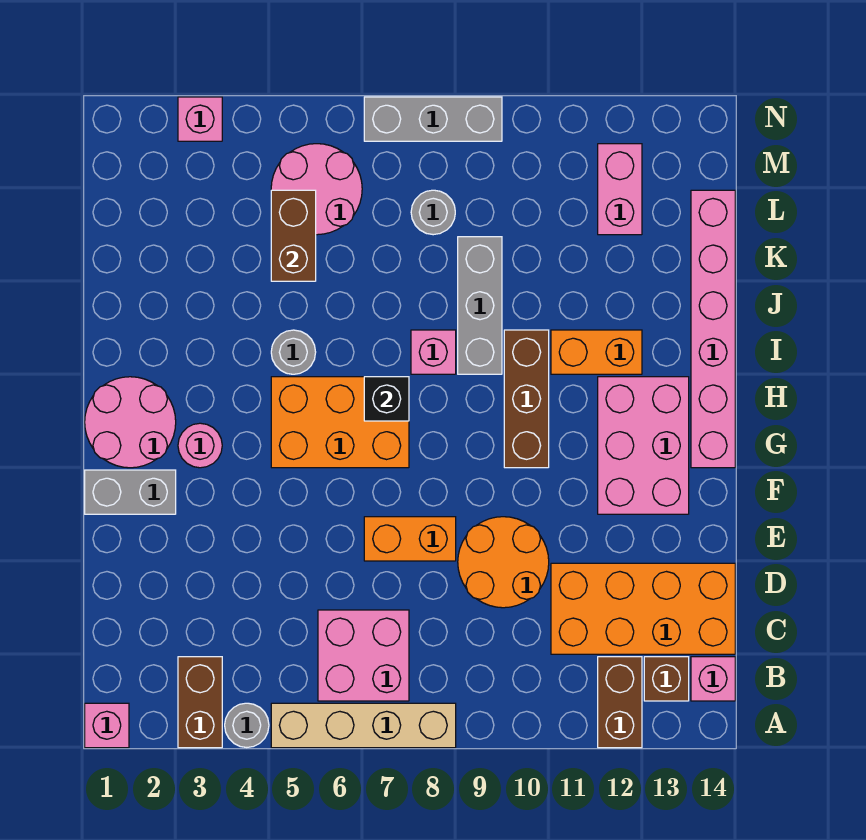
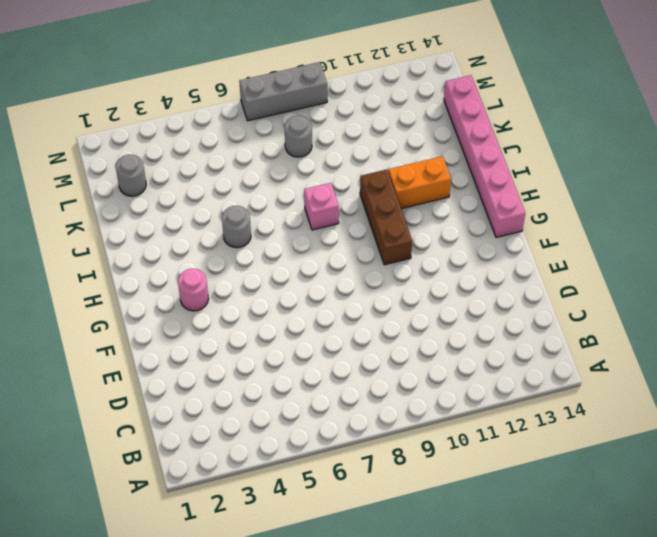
grey round brick L2 level 1 -> grey round brick A4 level 1
none -> pink brick A1 level 1
none -> brown brick A3:B3 level 1
none -> tan brick A5:A8 level 1

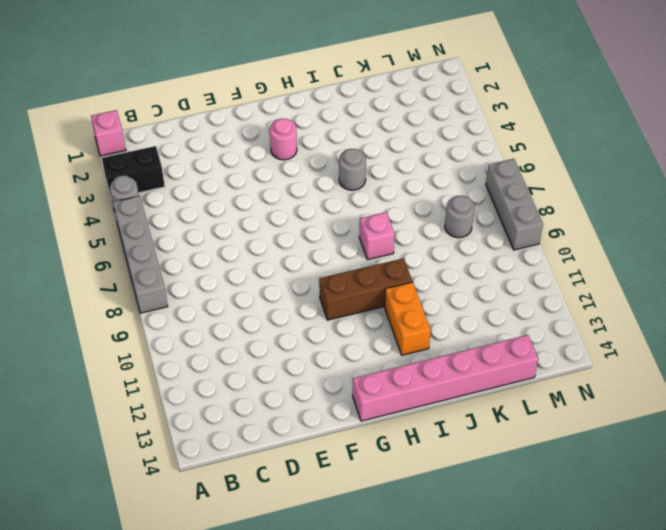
black brick A3:B3 level 1 -> brown brick A3:B3 level 1
grey brick A5:A8 level 1 -> tan brick A5:A8 level 1
none -> brown brick A12:B12 level 1
none -> pink brick B6:C7 level 1
none -> brown brick B13 level 1

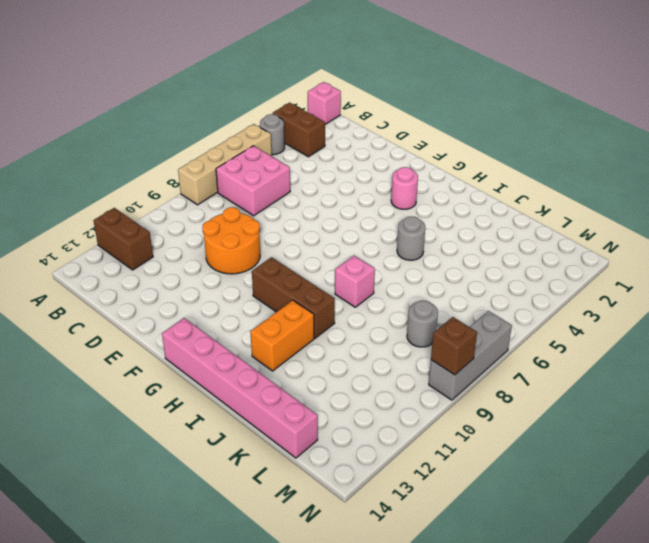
brown brick N9 level 2 -> brown brick B13 level 1
none -> pink brick B14 level 1
none -> orange brick C11:D14 level 1
none -> orange brick E7:E8 level 1

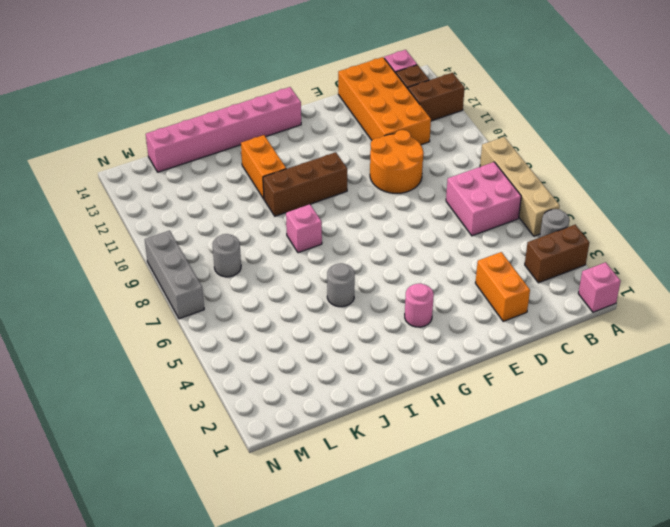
orange brick D2:D3 level 1 -> orange brick E7:E8 level 1
none -> grey brick F1:F2 level 1
none -> pink brick F12:H13 level 1
none -> pink round brick G1:H2 level 1

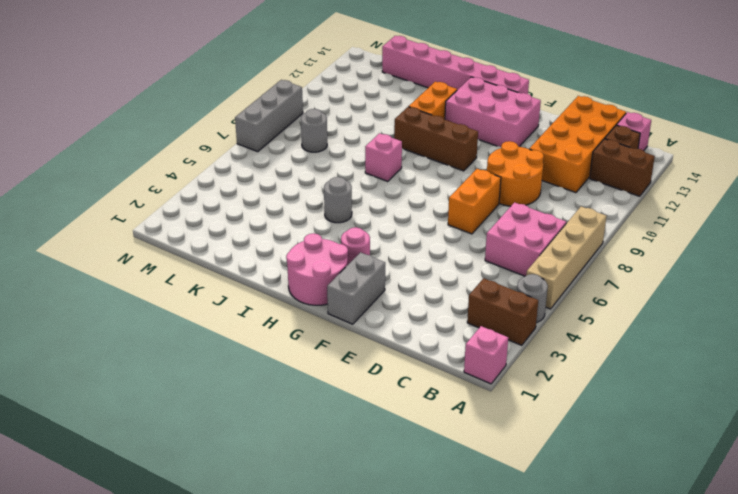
none -> orange brick G5:H7 level 1
none -> grey brick I9:K9 level 1
none -> pink round brick L5:M6 level 1

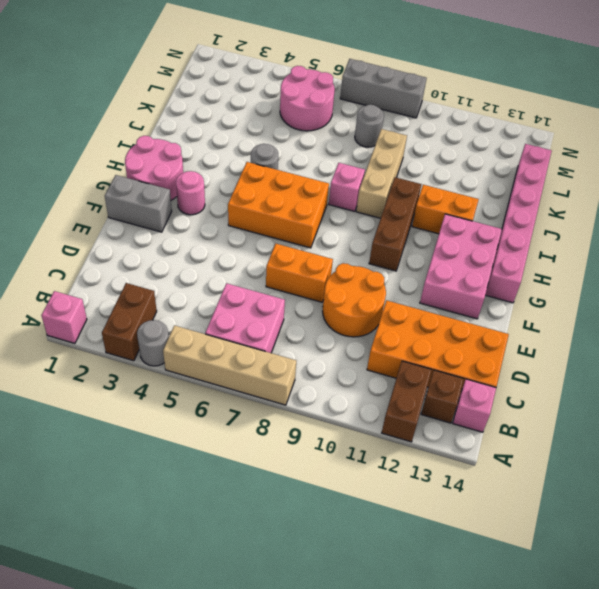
tan brick I9:K9 level 1 -> grey brick I9:K9 level 1
none -> pink brick L12:M12 level 1
none -> pink brick N3 level 1
none -> black brick H7 level 2

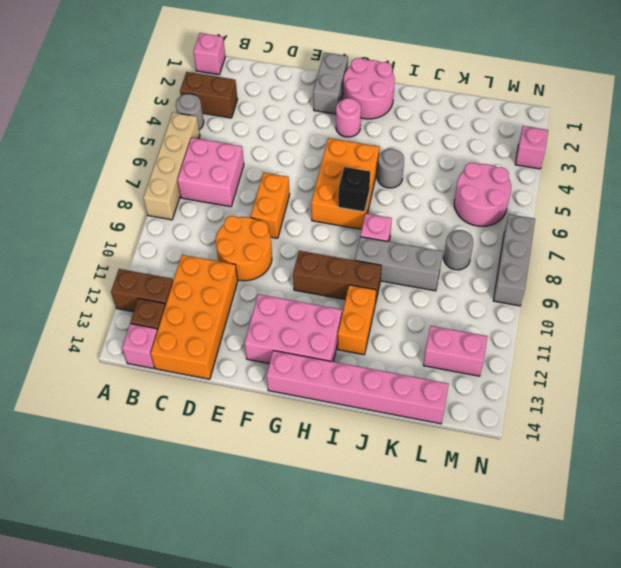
none -> brown brick K5:L5 level 2

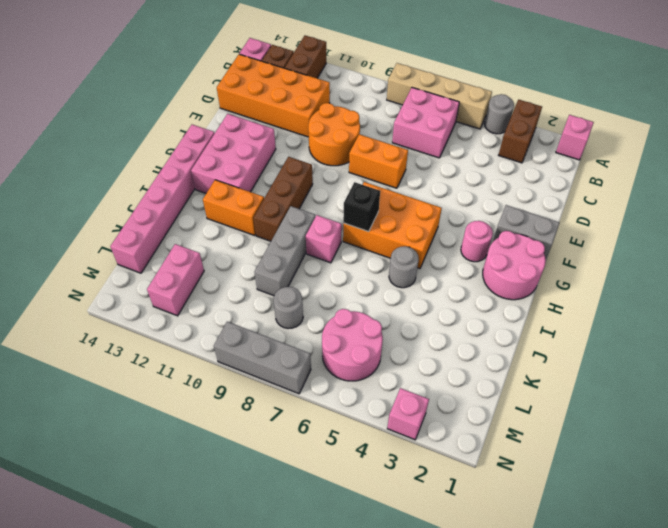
none -> brown brick K5:L5 level 2

